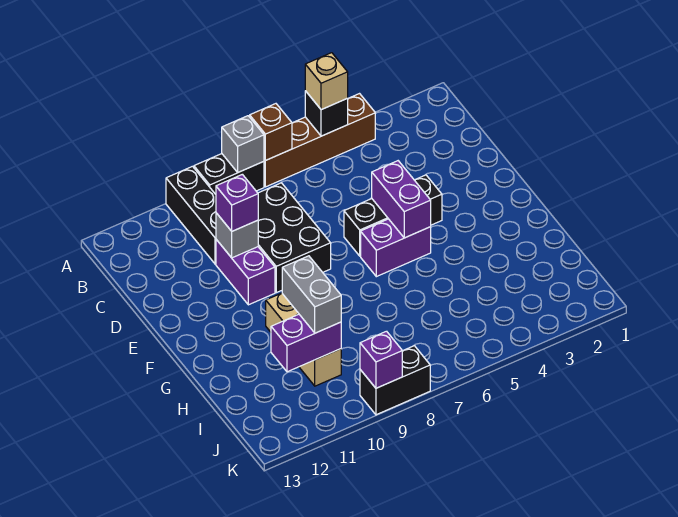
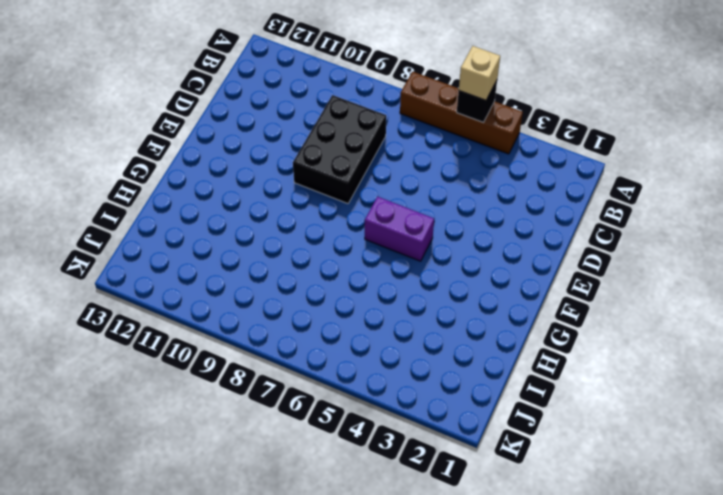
none -> black brick A8:A9 level 1
none -> black brick A10:C10 level 1
none -> purple brick D10:E10 level 1

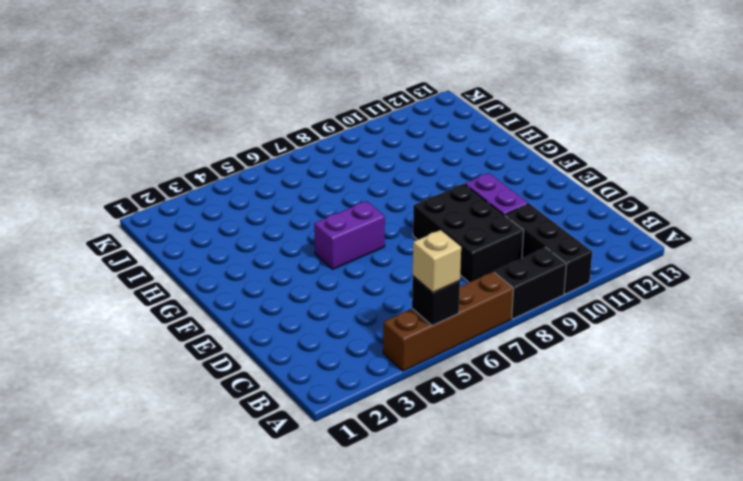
none -> black brick E4:E6 level 1
none -> tan brick G10:I10 level 1
none -> black brick K8:K9 level 1

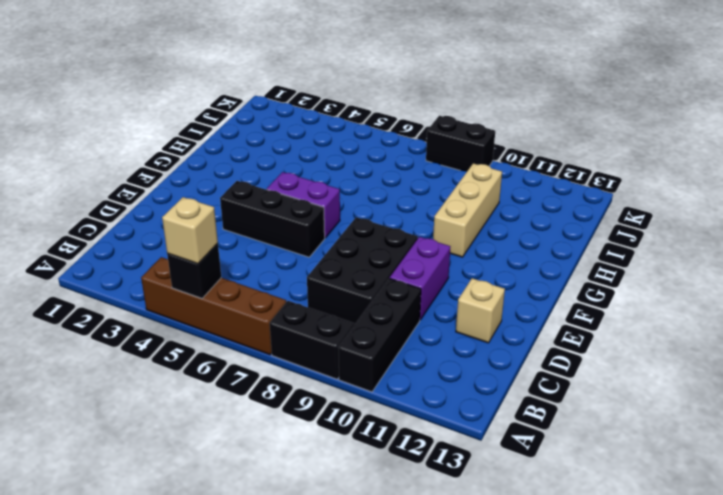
tan brick D12 level 1 -> none
none -> brown brick A7 level 2
none -> grey brick A8 level 2
none -> grey brick D10 level 2

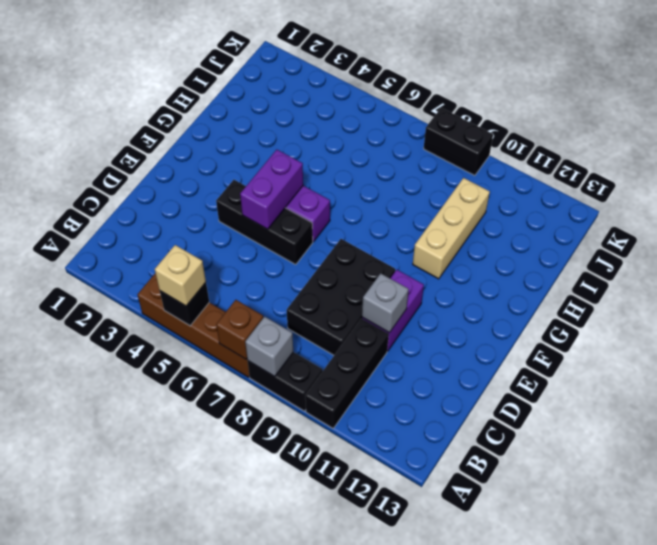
none -> purple brick I10:I11 level 2
none -> purple brick K9 level 2
none -> purple brick D10 level 3

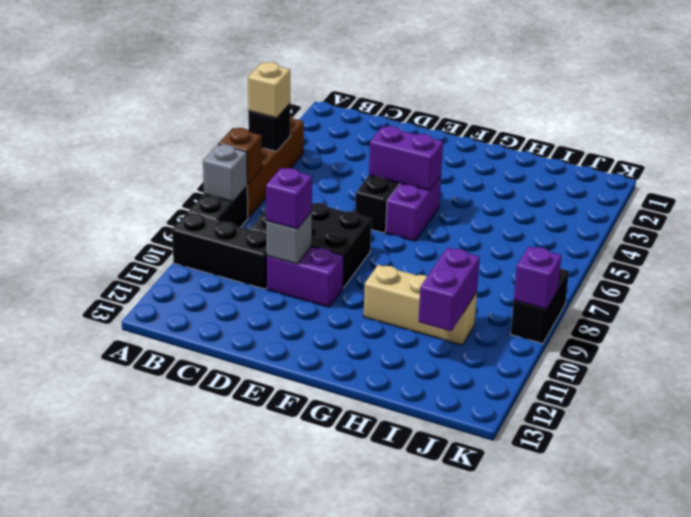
none -> grey brick H10:I10 level 3

